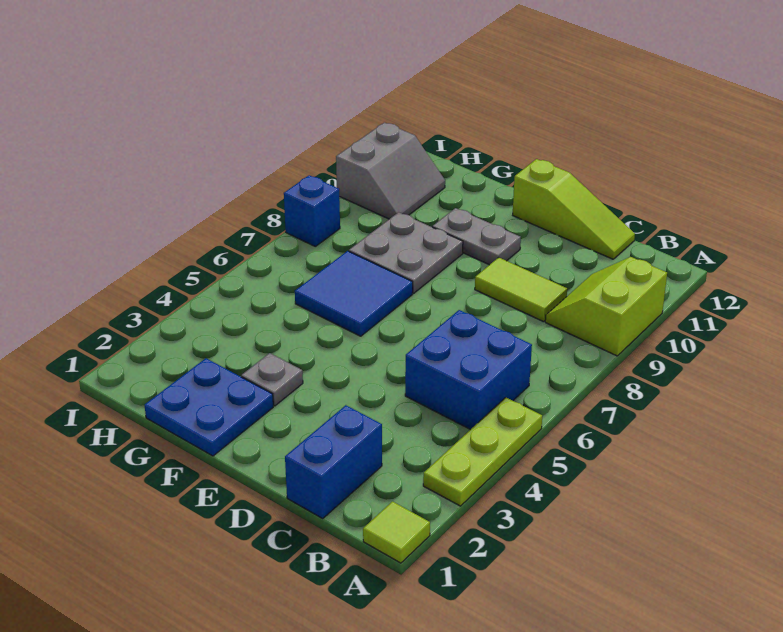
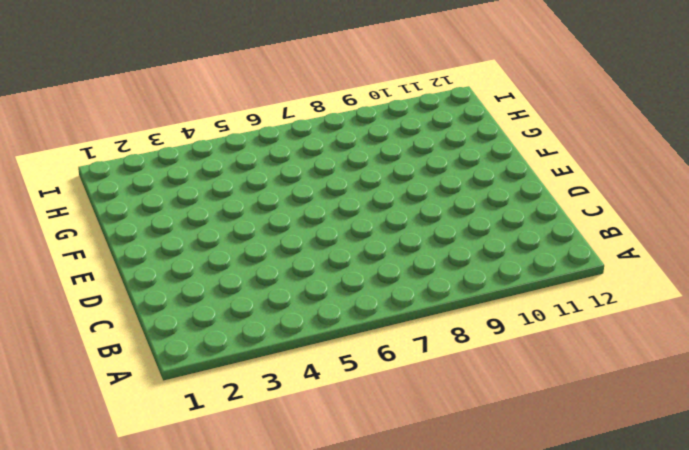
none -> lime tile A1 level 1
none -> lime plate A3:A5 level 1
none -> lime slope A9:B10 level 1 top A

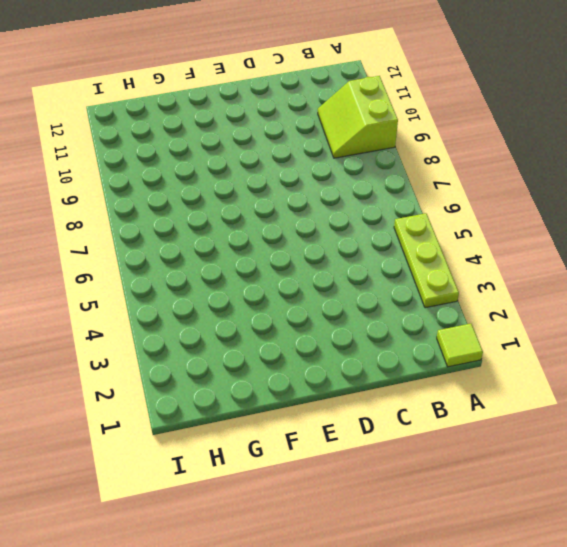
none -> blue brick B5:C6 level 1
none -> blue brick C1:C2 level 1
none -> lime tile C9:D9 level 1

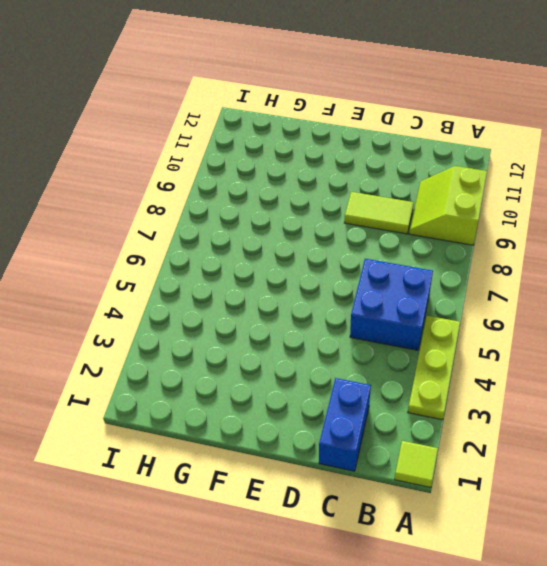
none -> lime slope C12:E12 level 1 top E
none -> grey plate E10:F10 level 1
none -> blue plate F1:G2 level 1

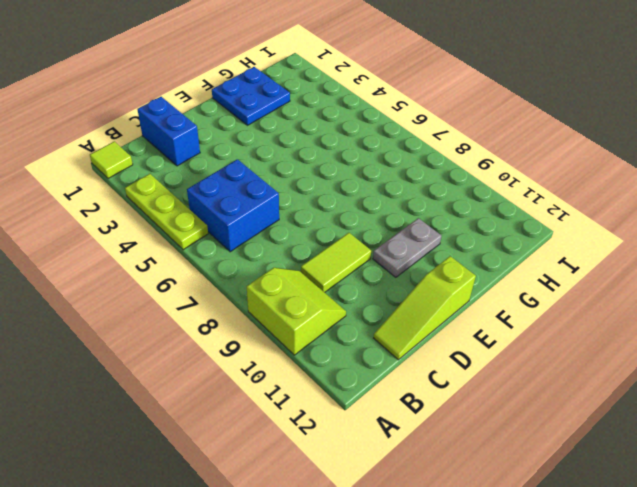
none -> grey plate F3 level 1
none -> blue tile F6:G7 level 1
none -> grey plate F8:G9 level 1

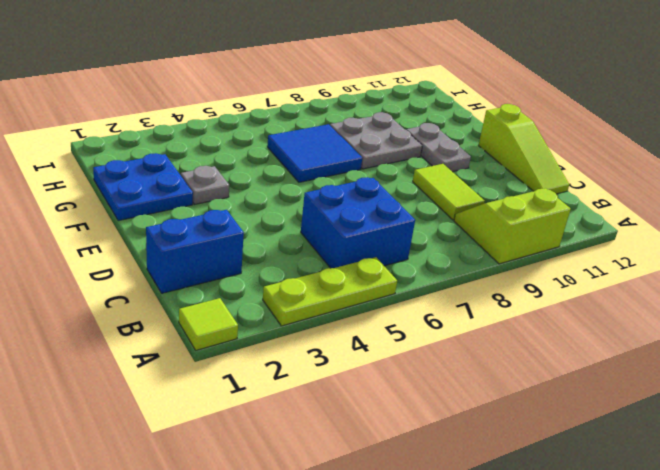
none -> grey slope H10:I11 level 1 top I
none -> blue brick I8 level 1

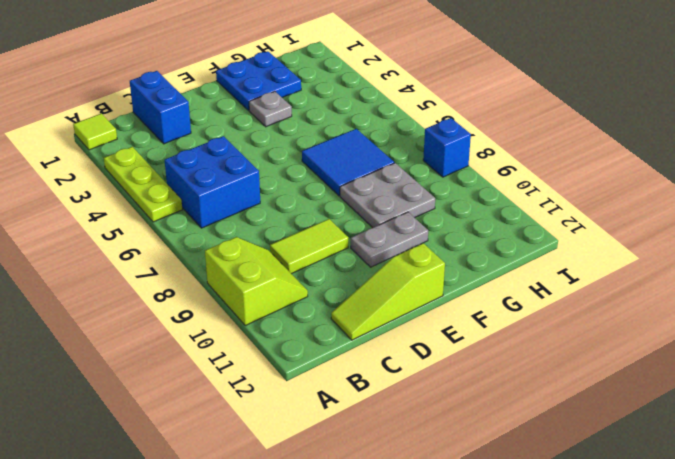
none -> grey slope H10:I11 level 1 top I

